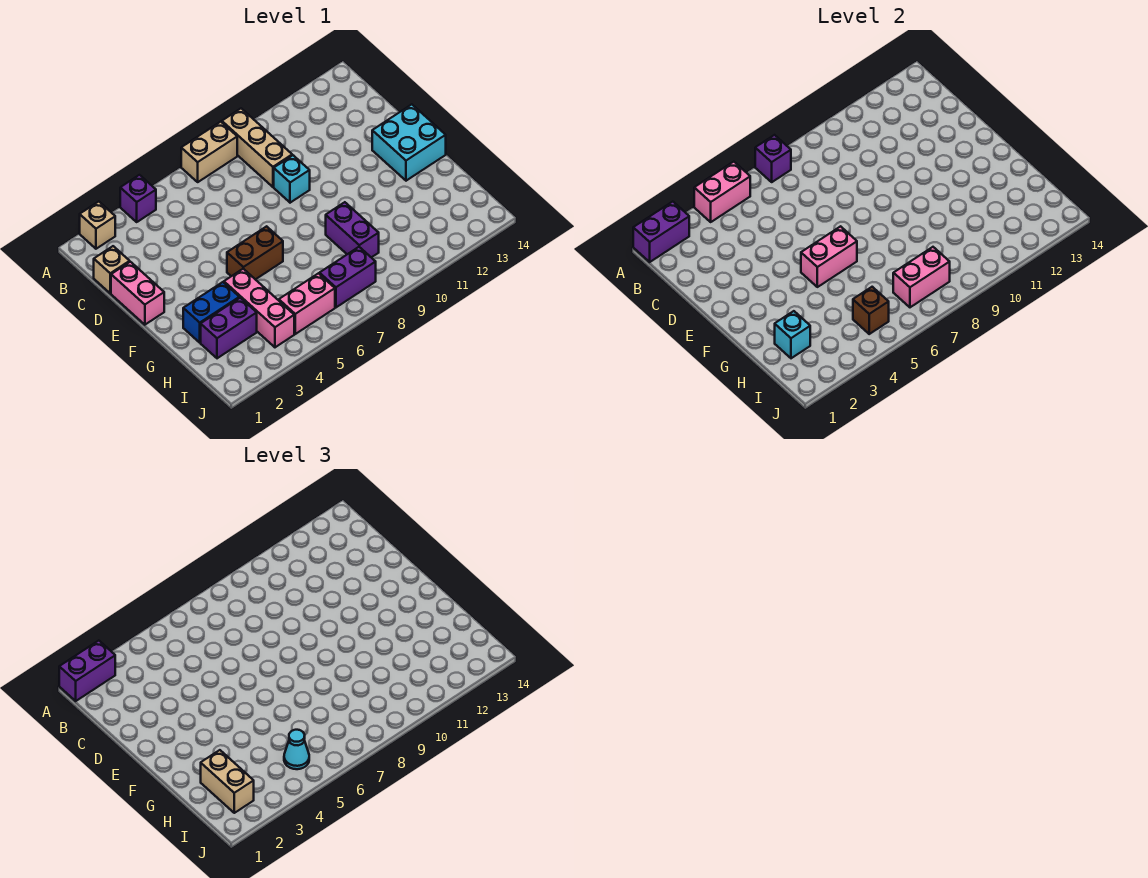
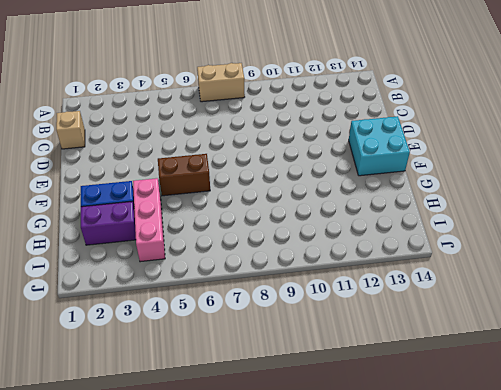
none -> tan brick A2 level 1
none -> purple brick A4 level 1
none -> tan brick A9:C9 level 1

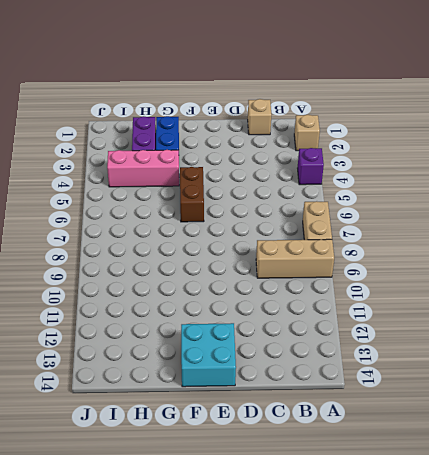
none -> pink brick D1:E1 level 1
none -> cyan brick D9 level 1
none -> purple brick G9:H9 level 1

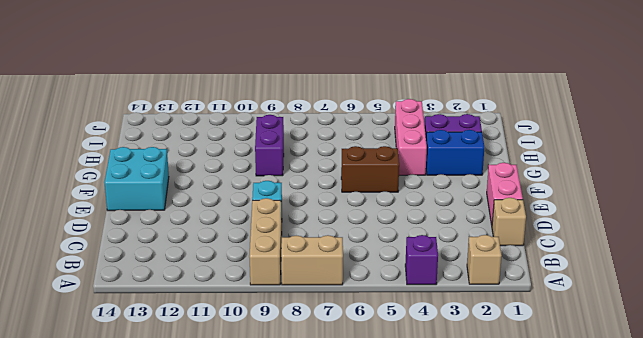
none -> pink brick I5:I6 level 1
none -> purple brick I7:I8 level 1
none -> purple brick A1:A2 level 2

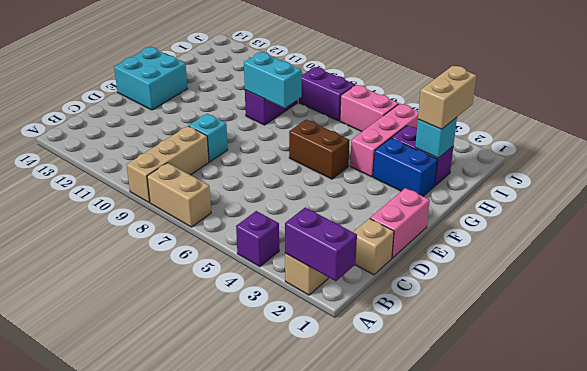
cyan brick G8:G9 level 2 -> none
none -> pink brick A4:A5 level 2
none -> purple brick A7 level 2
none -> pink brick F5:F6 level 2

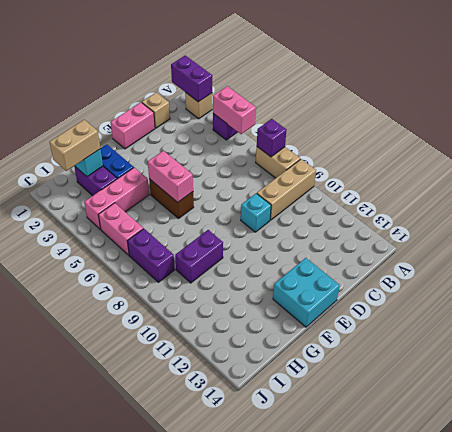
none -> brown brick I5 level 2
none -> pink brick I7:I8 level 2
none -> purple brick A1:A2 level 3

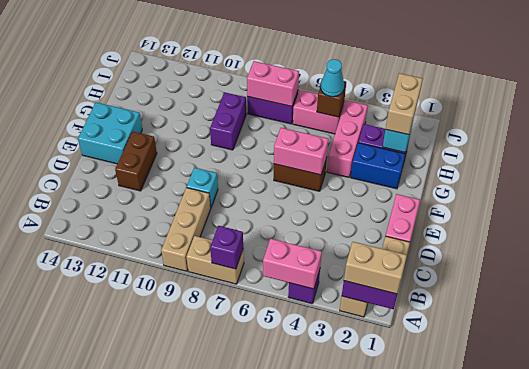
tan brick A1:A2 level 3 -> purple brick A1:A2 level 3
brown brick D12:E12 level 1 -> none

